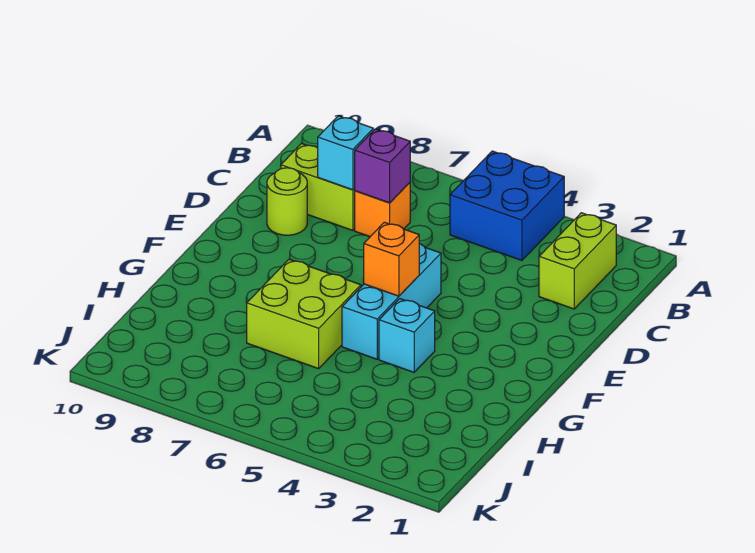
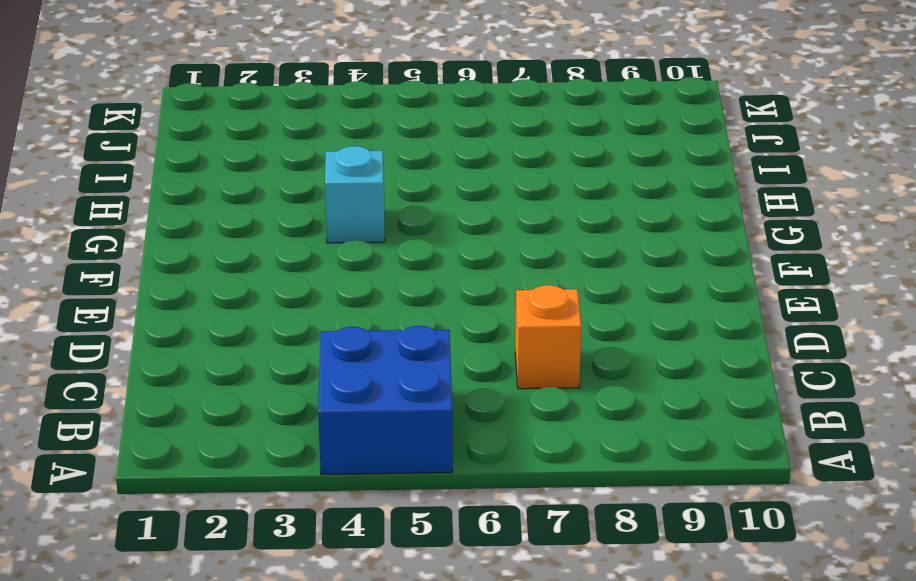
none -> lime brick B2:C2 level 1
none -> lime brick C8:C9 level 1

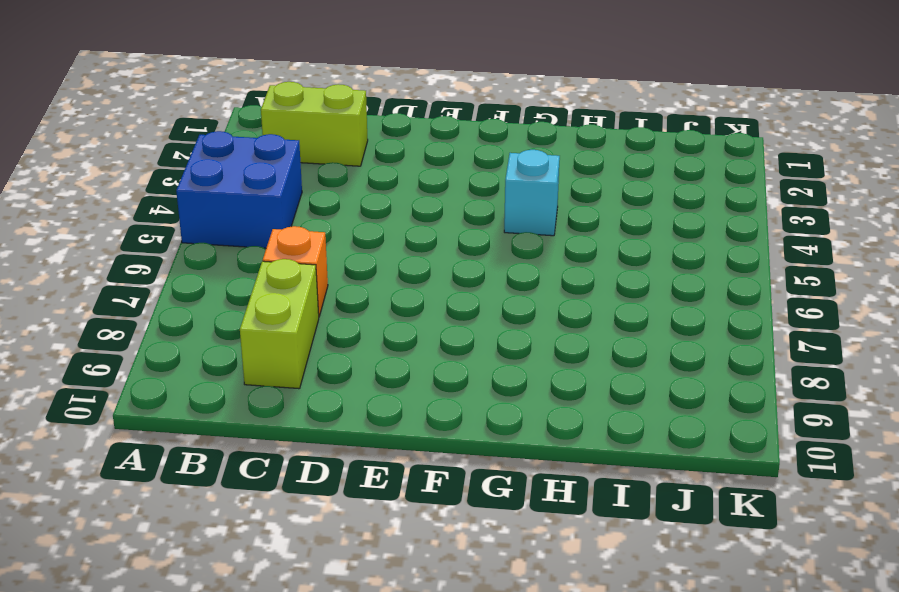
none -> lime round brick D9 level 1
none -> cyan brick E5:G5 level 1

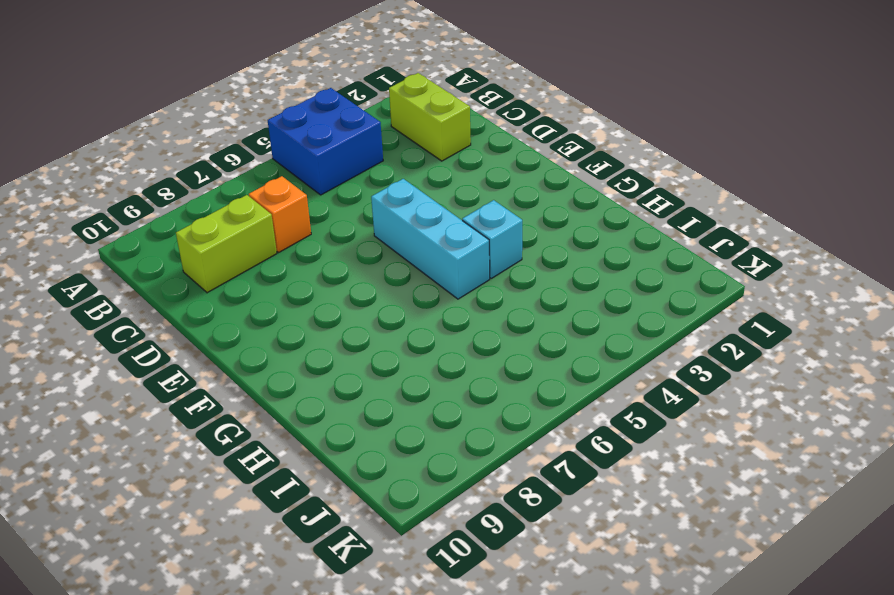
none -> lime round brick D9 level 1
none -> lime brick G6:H7 level 1

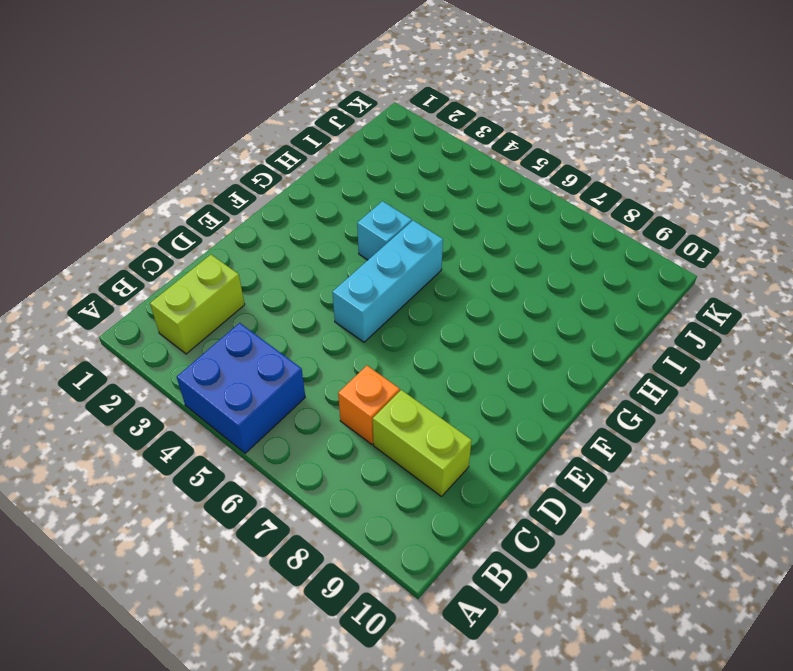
none -> lime round brick D9 level 1
none -> lime brick G6:H7 level 1

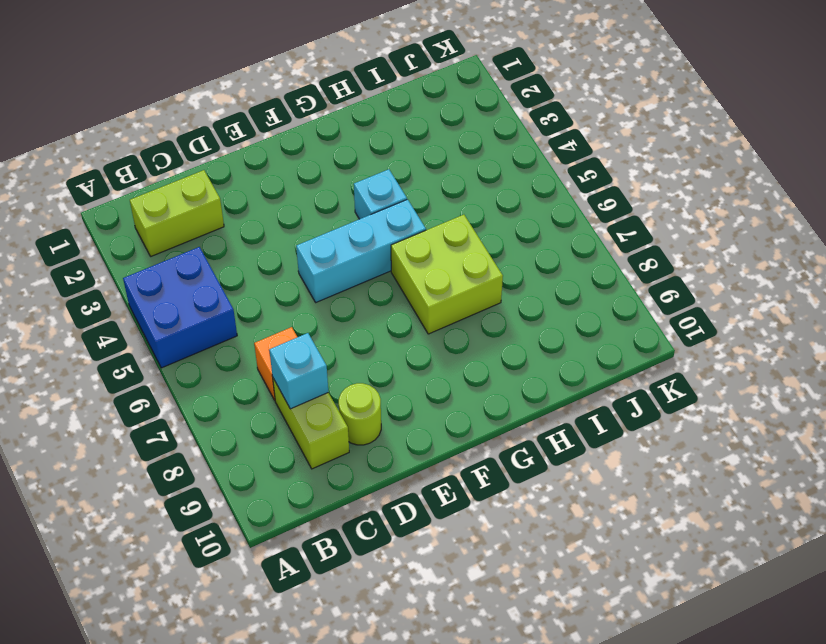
none -> purple brick C7 level 2
none -> orange brick F5 level 2

